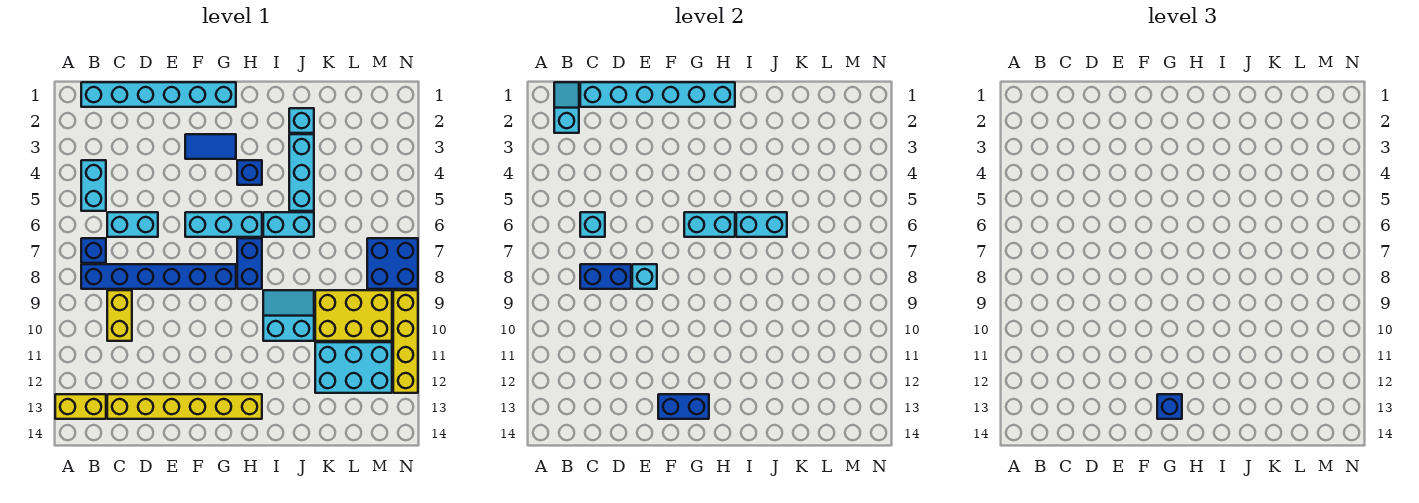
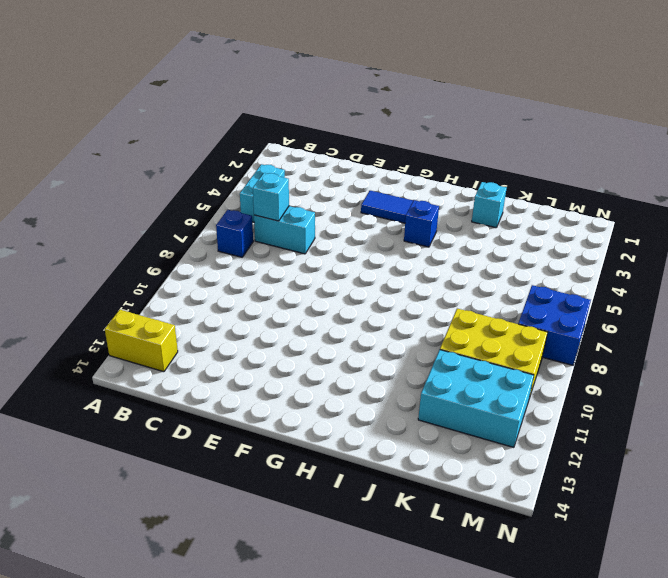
none -> cyan brick B1:G1 level 1
none -> blue brick B8:G8 level 1
none -> yellow brick C9:C10 level 1

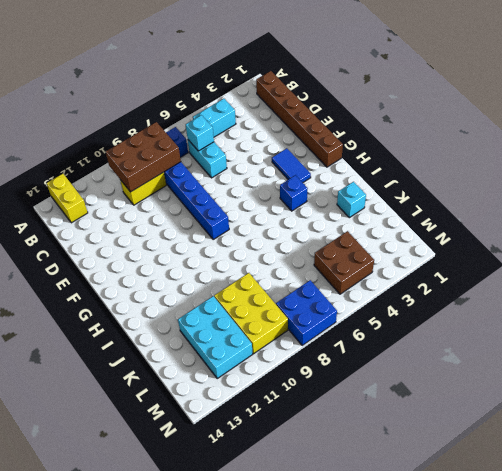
brown brick B1:G1 level 1 -> cyan brick B1:G1 level 1
brown brick B8:C10 level 2 -> blue brick C8:D8 level 2
brown brick L4:M5 level 1 -> none
none -> yellow brick C13:H13 level 1
none -> cyan brick F6:H6 level 1
none -> blue brick H7:H8 level 1

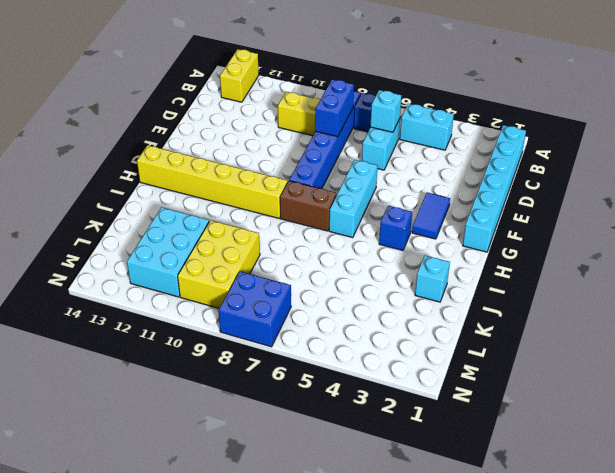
brown brick H7:H8 level 1 -> blue brick H7:H8 level 1
yellow brick H9:H14 level 1 -> yellow brick C13:H13 level 1
none -> cyan brick I6:J6 level 1
none -> cyan slope I9:J10 level 1 top 10
none -> cyan brick J3:J5 level 1

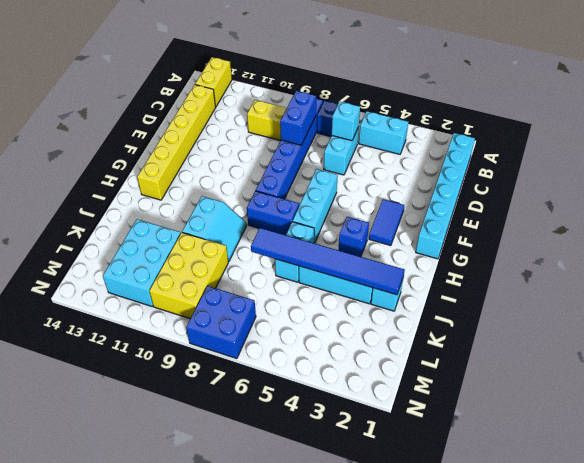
blue tile J2:J7 level 2 -> cyan brick I6:J6 level 2
none -> yellow brick N9:N12 level 1
none -> cyan slope B1:B2 level 2 top 2
none -> cyan brick C1:H1 level 2

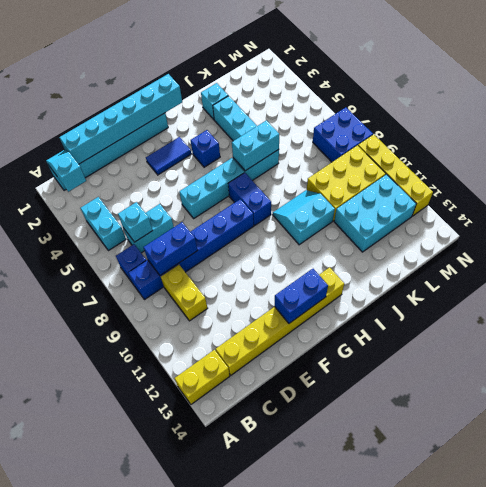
none -> cyan brick E8 level 2
none -> cyan brick G6:H6 level 2
none -> blue brick G13 level 3

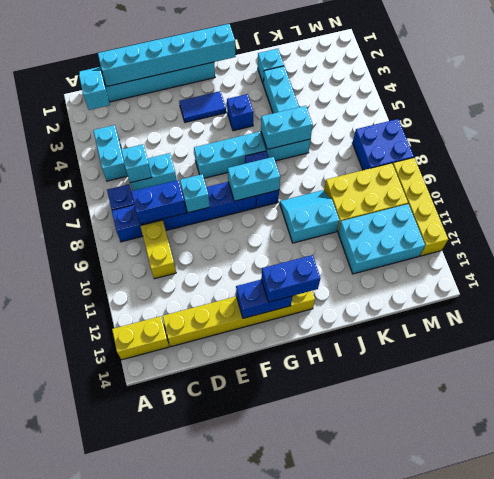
cyan brick G8:H8 level 2 -> cyan brick G6:H6 level 2
blue brick G13:H13 level 3 -> blue brick G13 level 3

